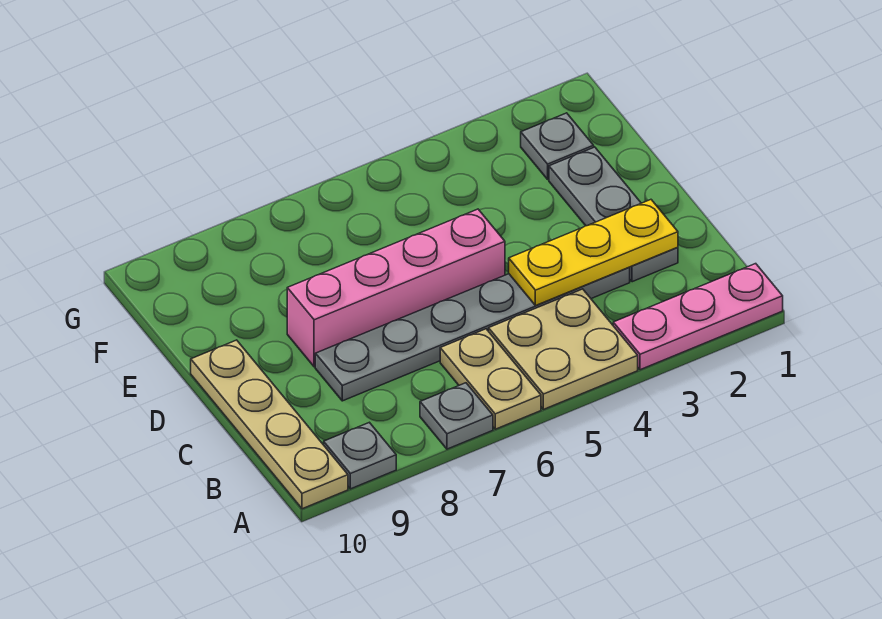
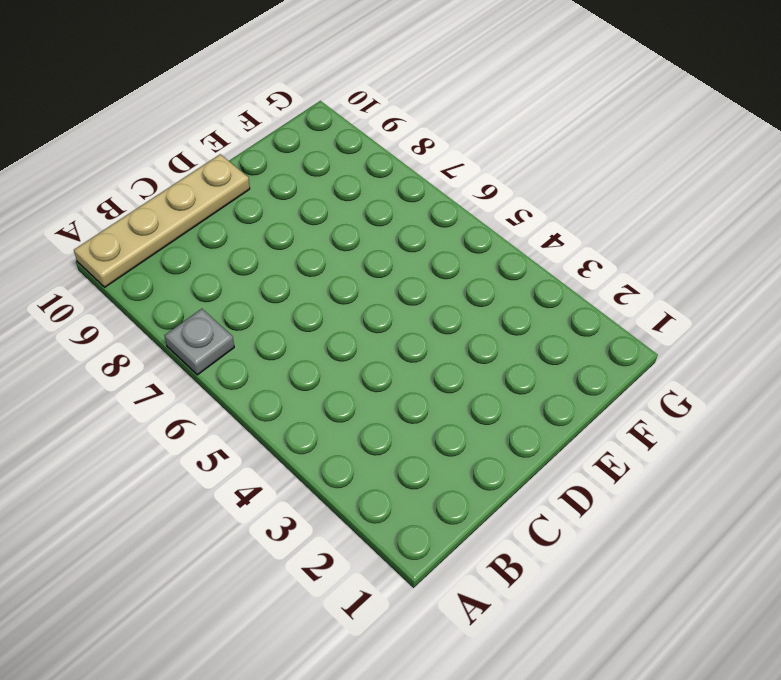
none -> pink plate A1:A3 level 1
none -> tan plate A4:B5 level 1

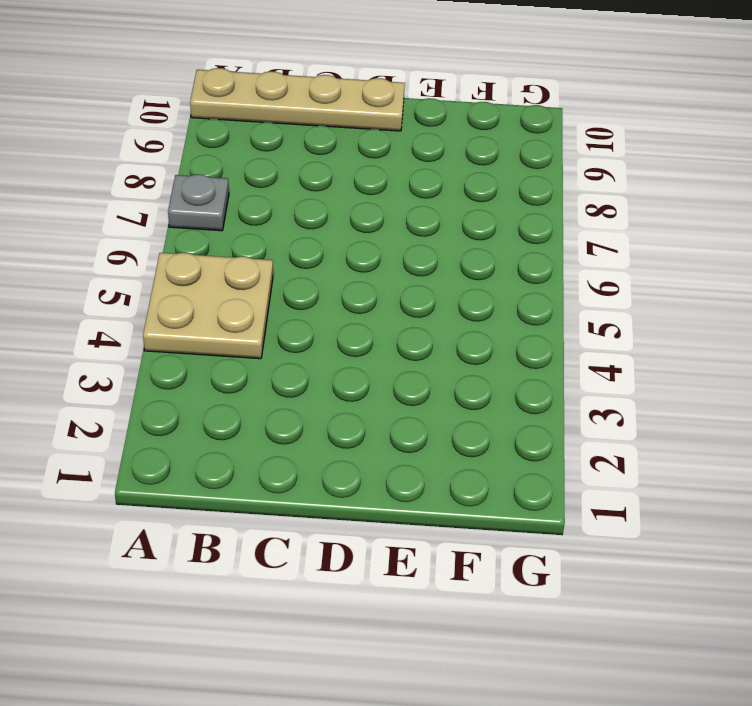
none -> pink plate A1:A3 level 1
none -> tan plate A6:B6 level 1

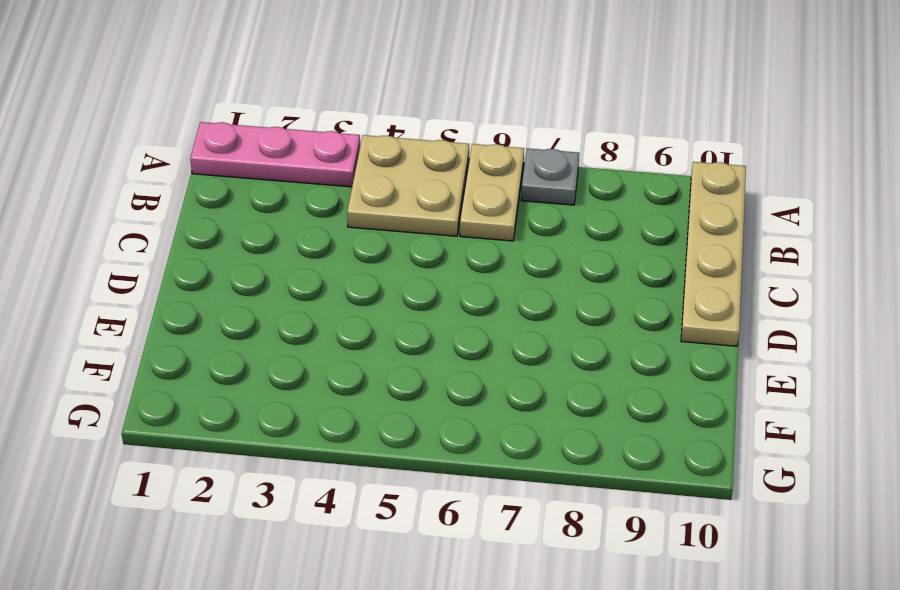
none -> grey plate A9 level 1
none -> grey plate C2:E2 level 1

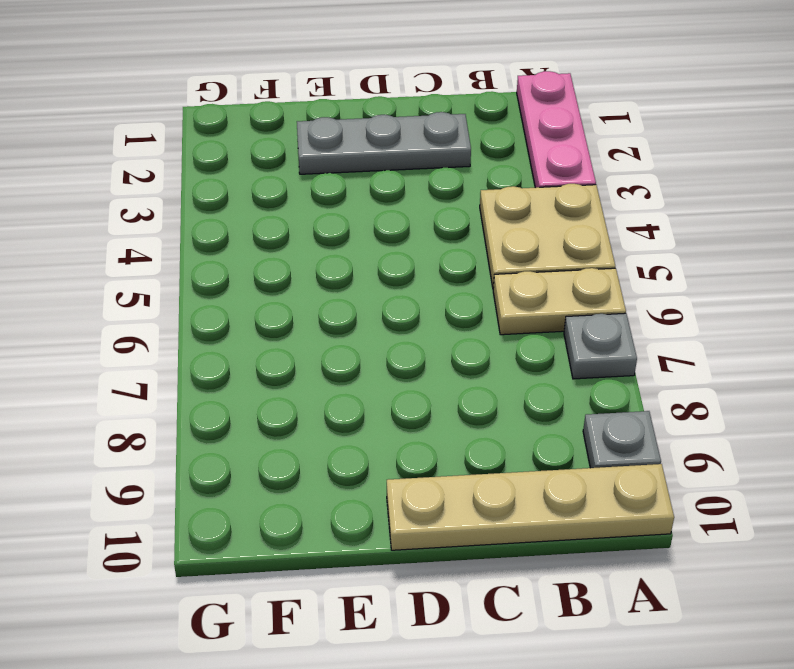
none -> grey plate C3:C8 level 1
none -> pink brick D5:D8 level 1

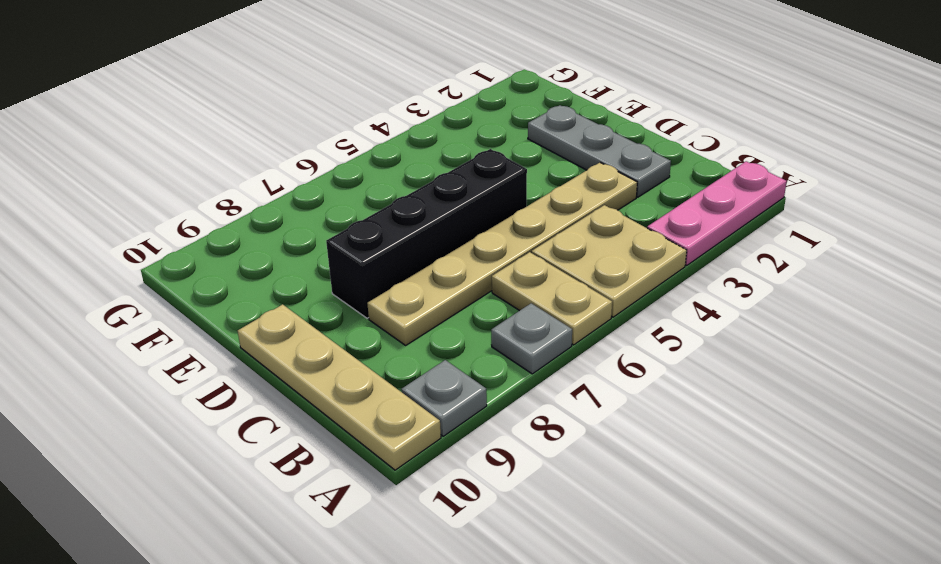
tan plate C3:C8 level 1 -> grey plate C3:C8 level 1
black brick D5:D8 level 1 -> pink brick D5:D8 level 1
none -> grey plate F2 level 1
none -> yellow plate C2:C4 level 2

